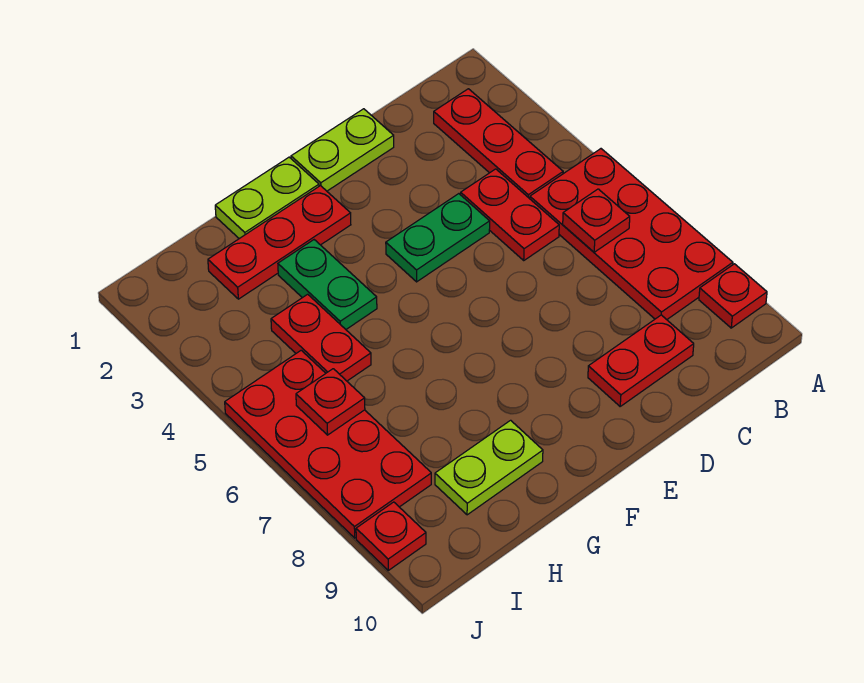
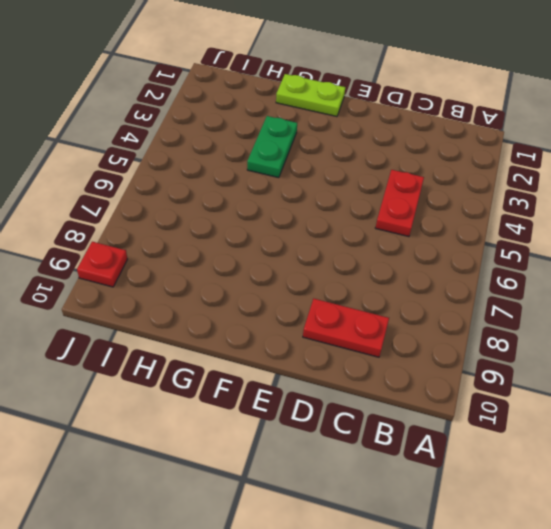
none -> red plate A5:B8 level 1
none -> red plate A9 level 1
none -> red plate B2:B4 level 1

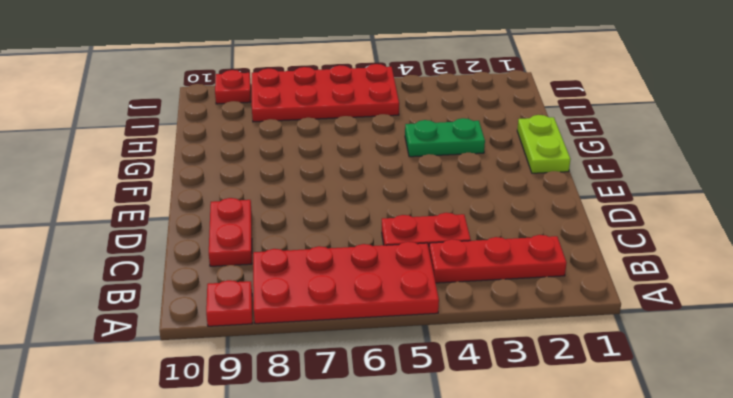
none -> lime plate D1:E1 level 1
none -> green plate D4:E4 level 1
none -> red plate F2:H2 level 1

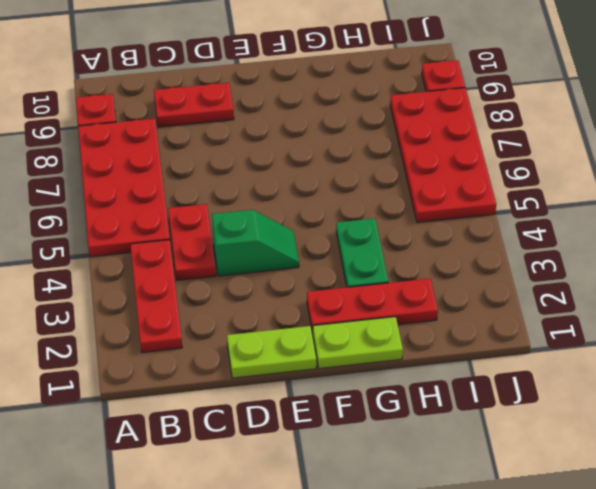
green slope D4:E4 level 1 top D -> green plate D4:E4 level 1
none -> lime plate G9:H9 level 1
none -> red plate H4:H5 level 1
none -> red plate B6 level 2

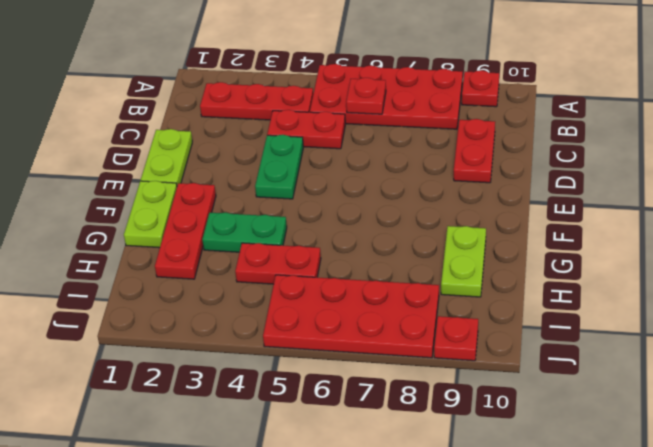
none -> red plate I6 level 2

